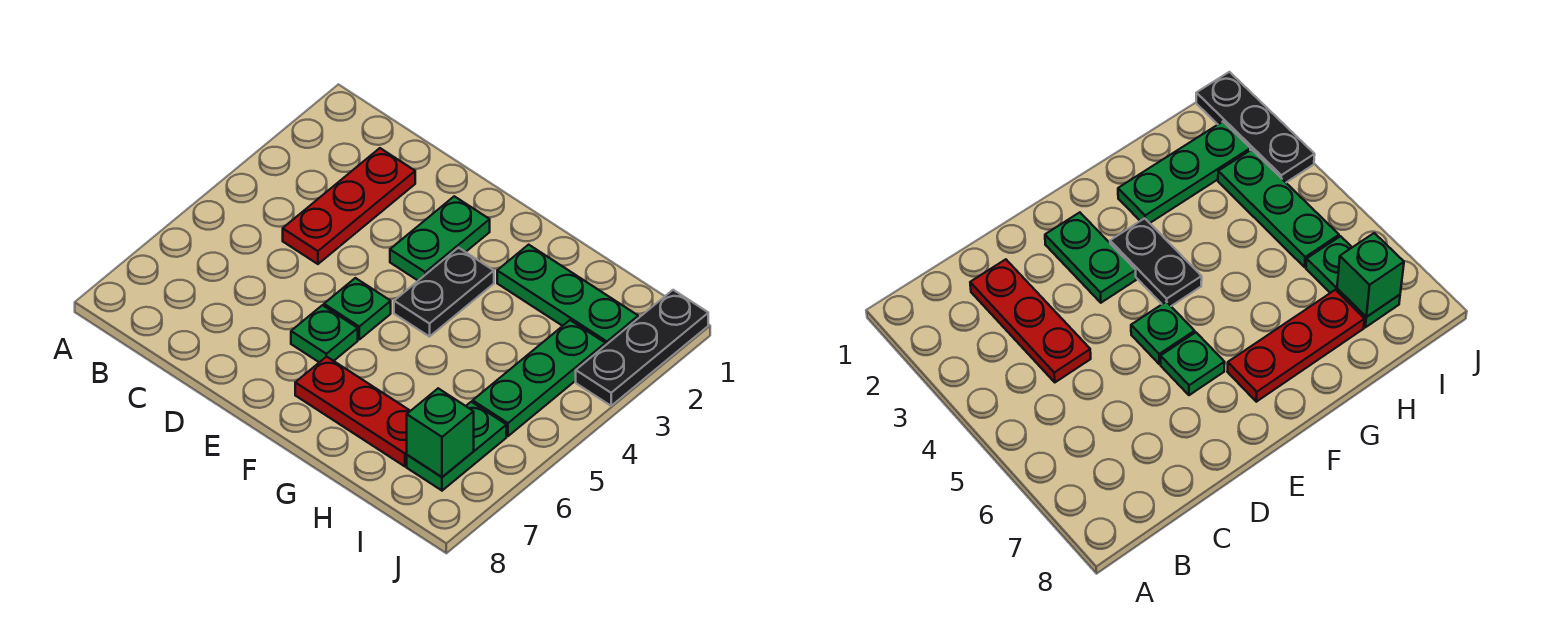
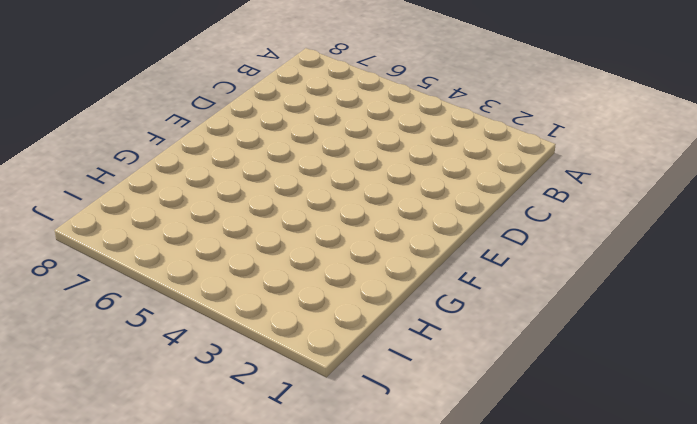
none -> red plate C2:C4 level 1
none -> green plate E2:E3 level 1

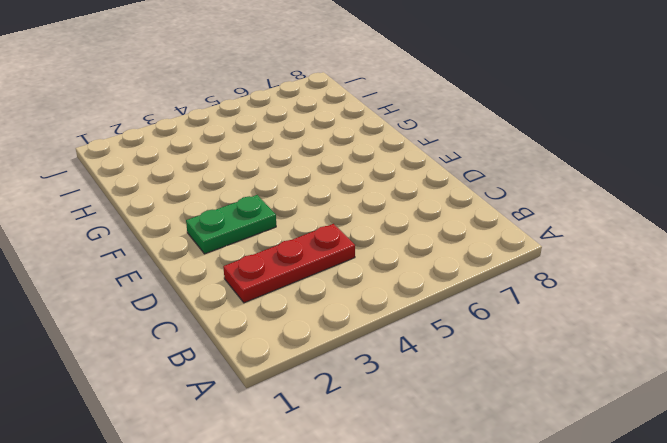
none -> green plate E5 level 1
none -> green plate E6 level 1

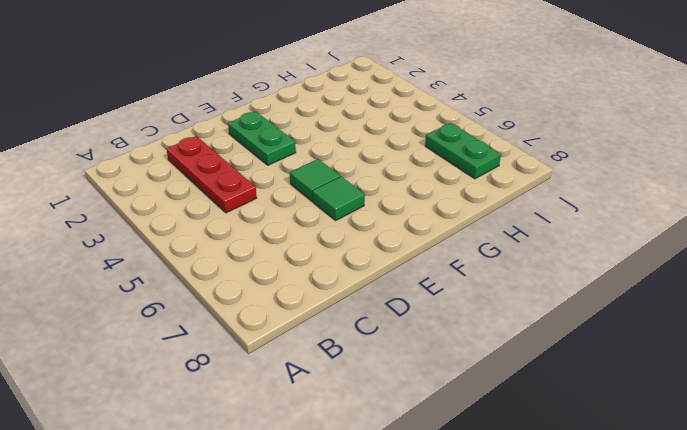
green tile E5 level 1 -> green plate E5 level 1
green tile E6 level 1 -> green plate E6 level 1
none -> black plate F3:F4 level 1
none -> red plate F7:H7 level 1

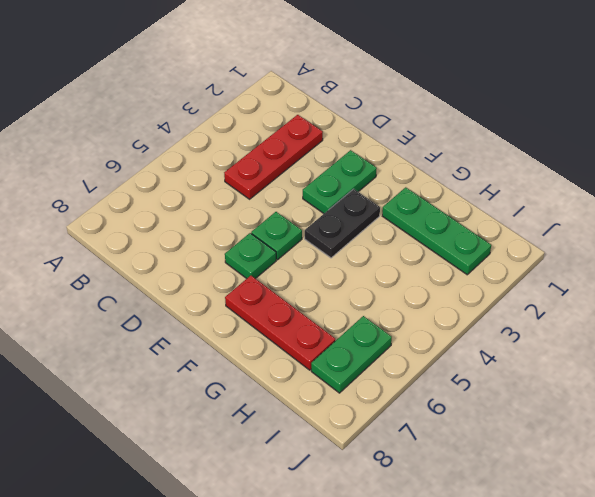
none -> green plate I3:I5 level 1
none -> black plate J1:J3 level 1

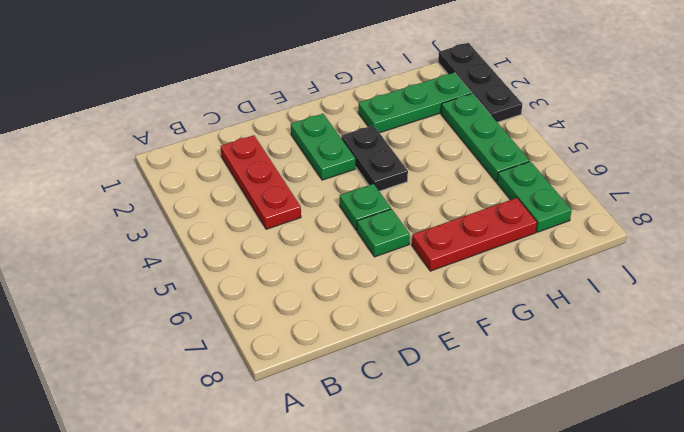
none -> green brick I7 level 2

